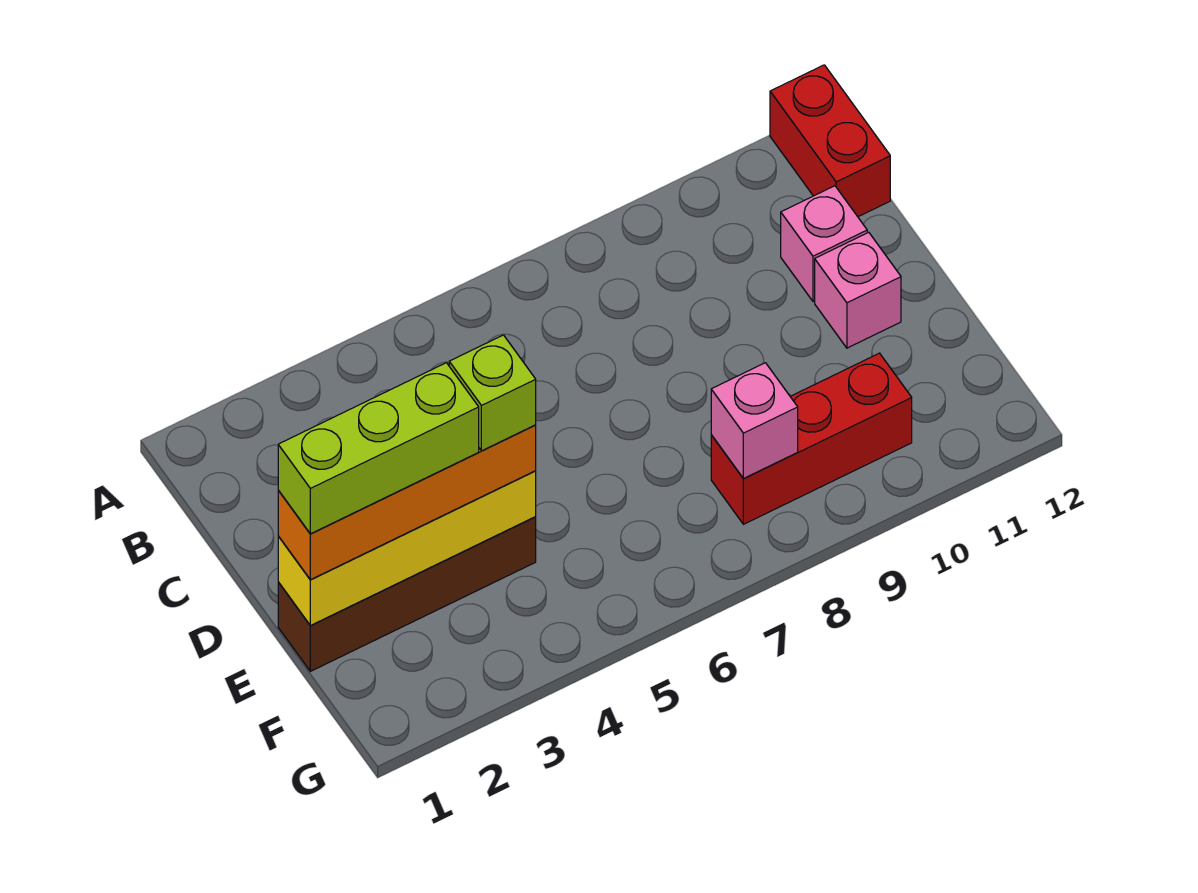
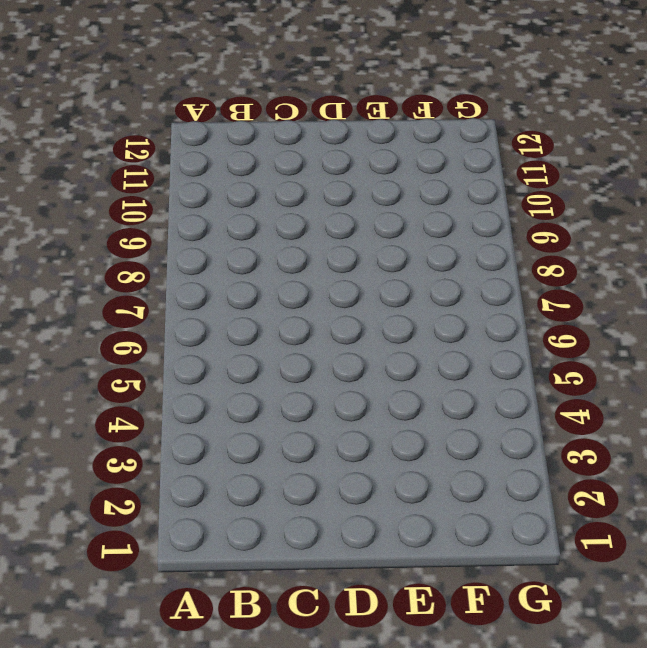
none -> red brick A12:B12 level 1
none -> pink brick C11 level 1

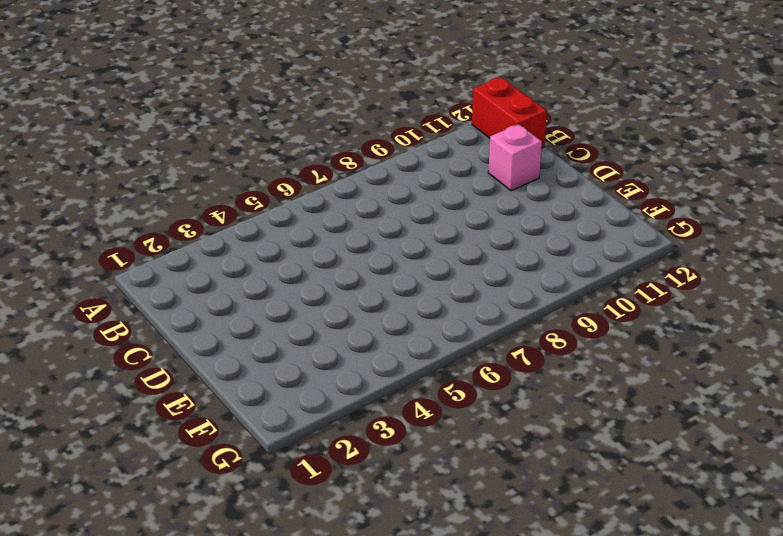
none -> pink brick D11 level 1
none -> brown brick E1:E4 level 1

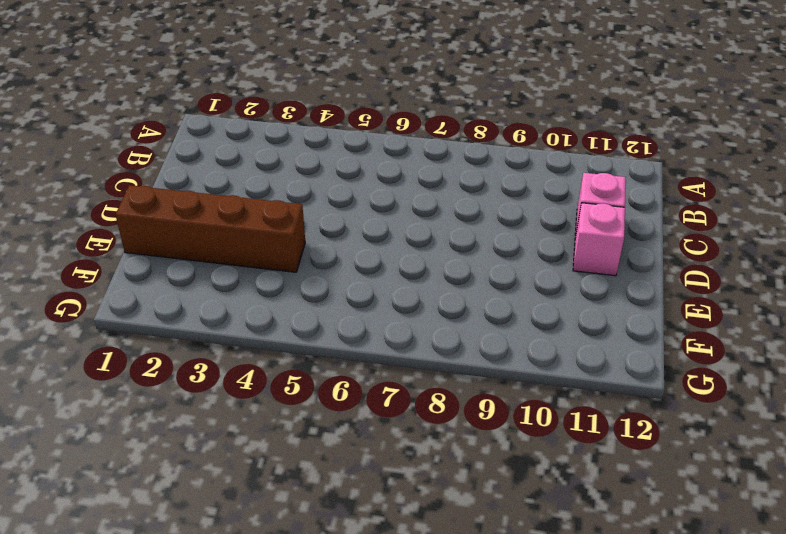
none -> red brick A12:B12 level 1
none -> red brick F8:F10 level 1

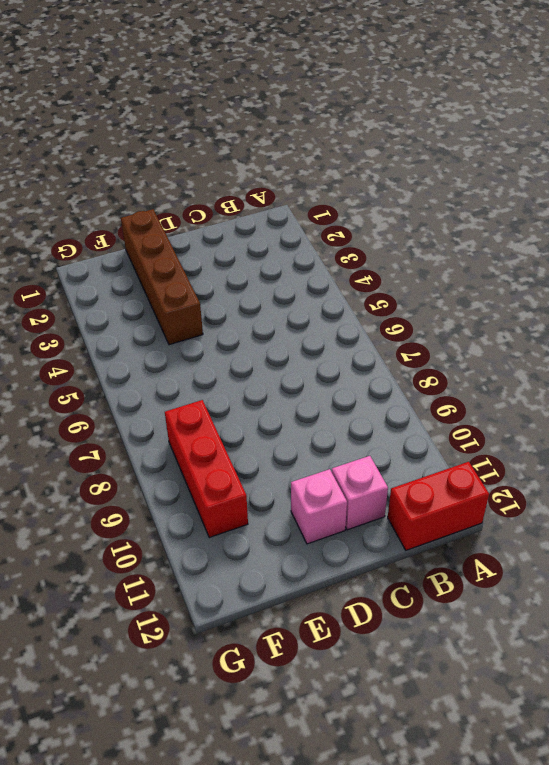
none -> yellow brick E1:E4 level 2
none -> pink brick F8 level 2

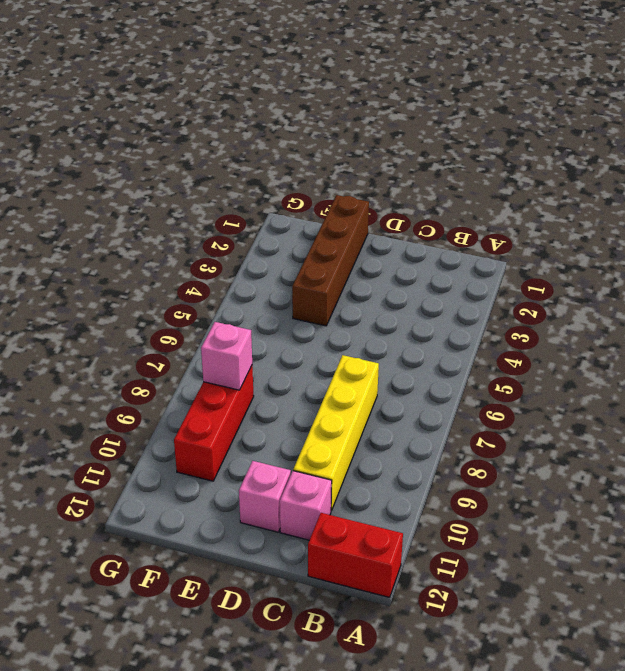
yellow brick C7:C10 level 1 -> yellow brick E1:E4 level 2
none -> orange brick E1:E4 level 3
none -> lime brick E1:E3 level 4

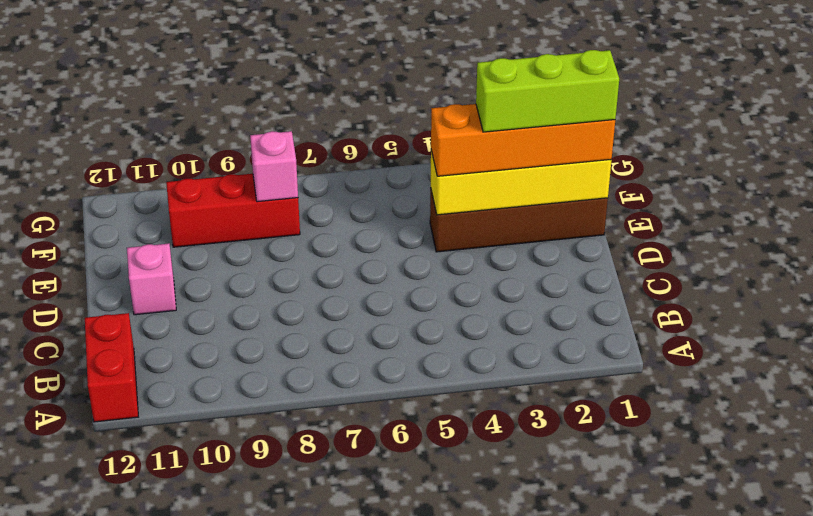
none -> pink brick C11 level 1
none -> lime brick E4 level 4

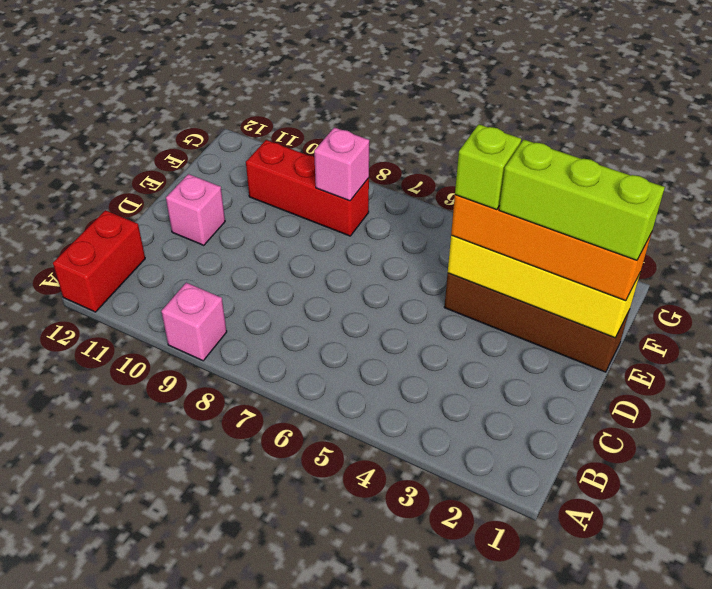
pink brick A9 level 1 -> pink brick C11 level 1

